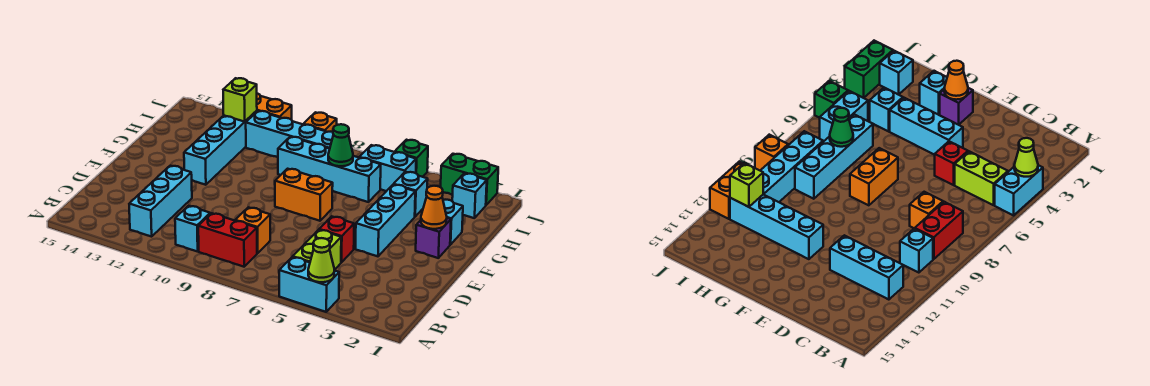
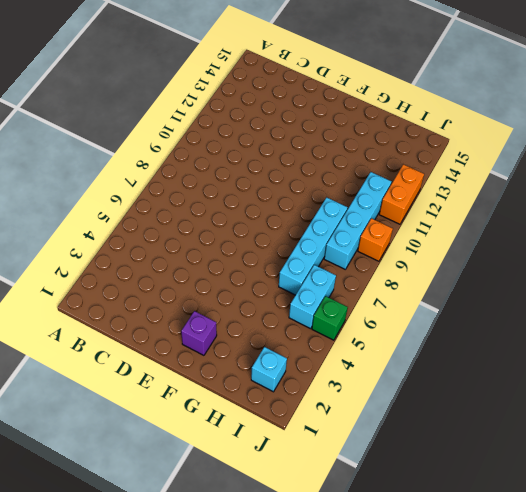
none -> cyan brick A4:A5 level 1
none -> lime brick B5:C5 level 1
none -> red brick B8:B9 level 1

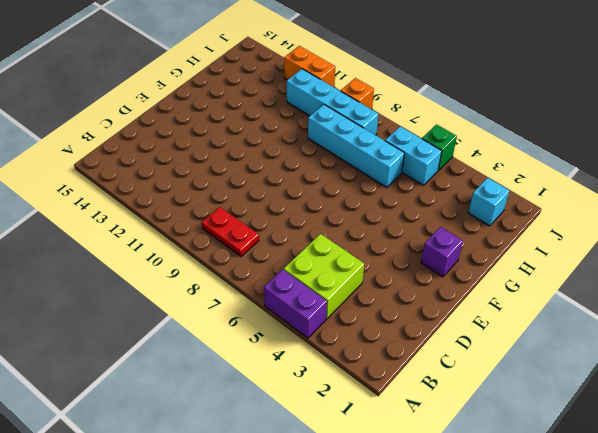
purple brick A4:A5 level 1 -> cyan brick A4:A5 level 1
lime brick B4:C5 level 1 -> lime brick B5:C5 level 1
red plate B8:B9 level 1 -> red brick B8:B9 level 1
none -> cyan brick B10 level 1
none -> cyan brick B12:D12 level 1
none -> orange brick C8 level 1

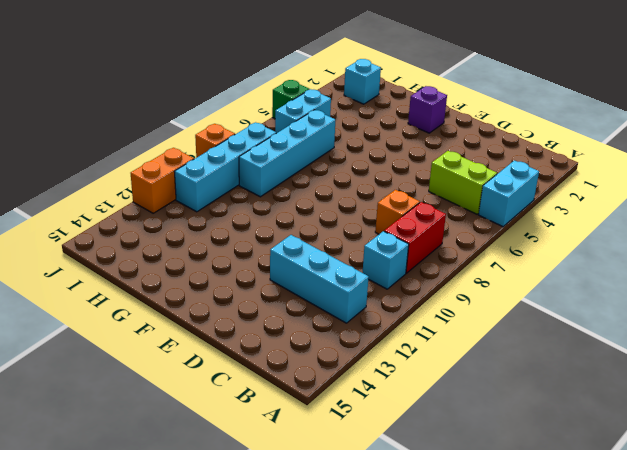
none -> red brick D5 level 1
none -> cyan brick E4:G4 level 1
none -> orange brick F7:F8 level 1

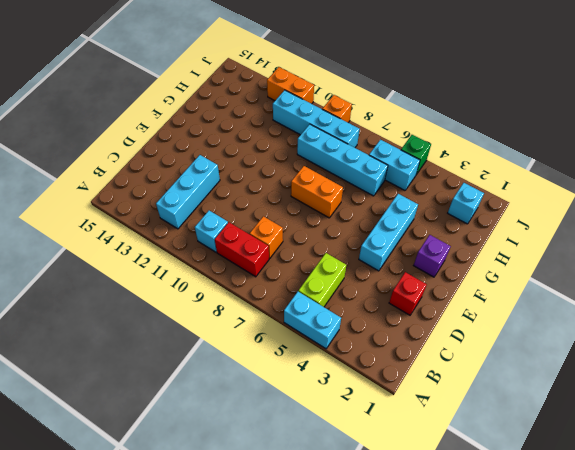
red brick D2 level 1 -> red brick D5 level 1
none -> cyan brick F12:I12 level 1
none -> cyan brick G2 level 1
none -> cyan brick H4 level 1

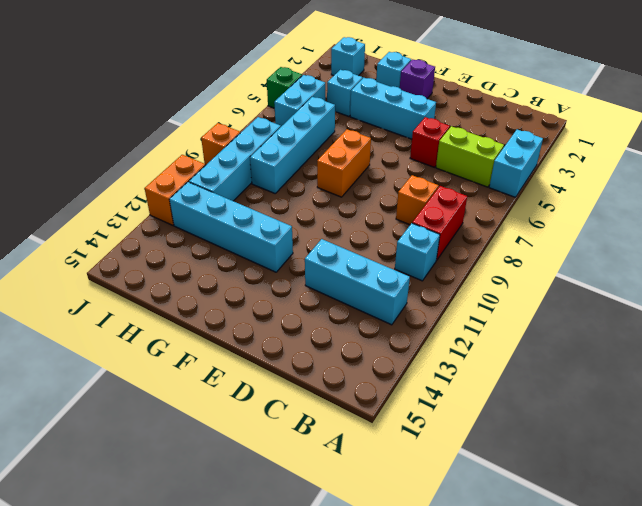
none -> green brick J2:J3 level 1
none -> lime cone A4 level 2
none -> orange cone F2 level 2

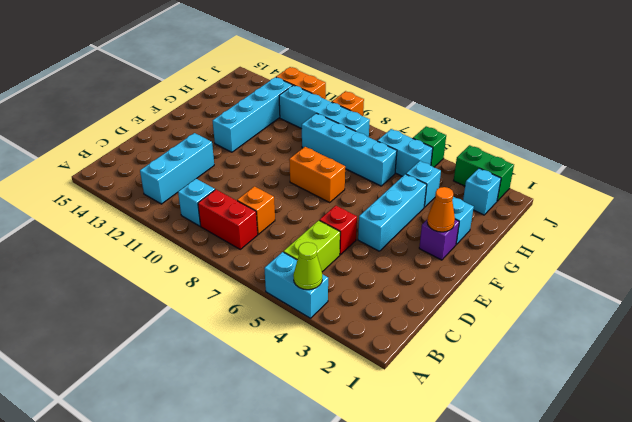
none -> green cone H7 level 2
none -> lime brick I12 level 2

